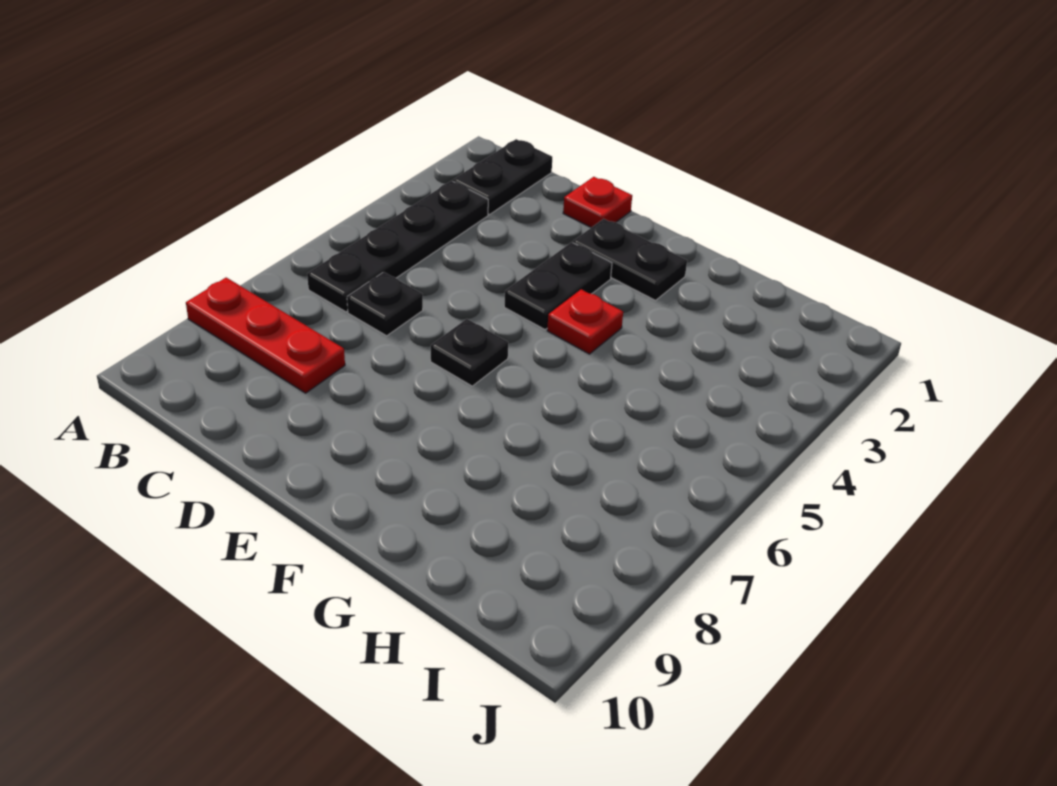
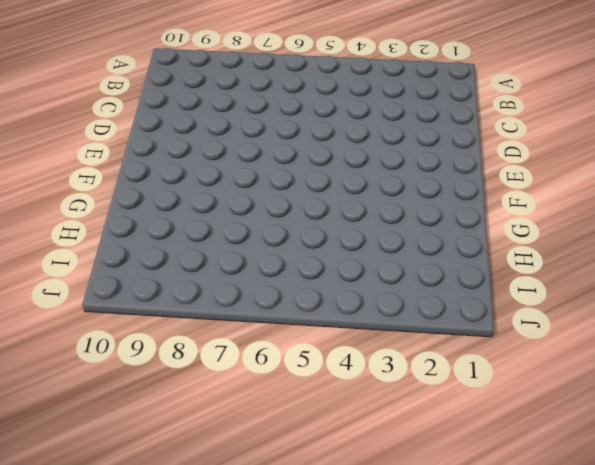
none -> red plate A8:C8 level 1
none -> black plate B1:B2 level 1

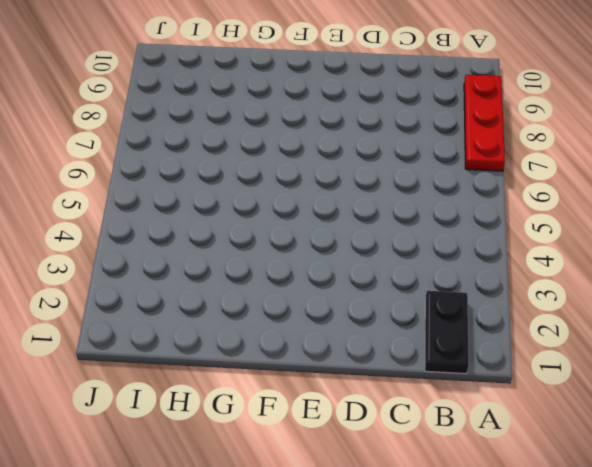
red plate A7:A9 level 1 -> red plate A8:C8 level 1
none -> black plate B3:B6 level 1
none -> black plate C6 level 1

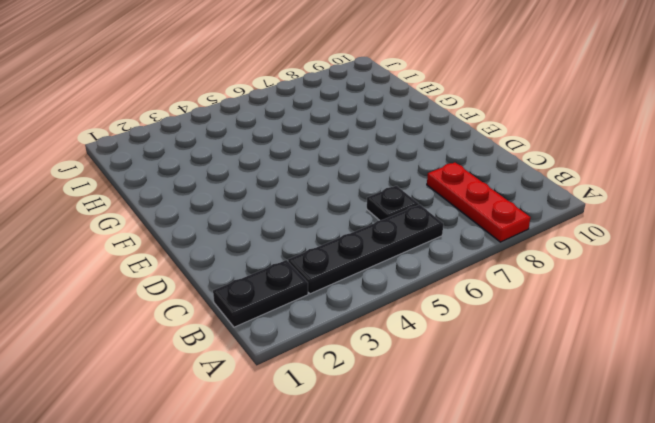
none -> red plate D1 level 1
none -> black plate E2:F2 level 1

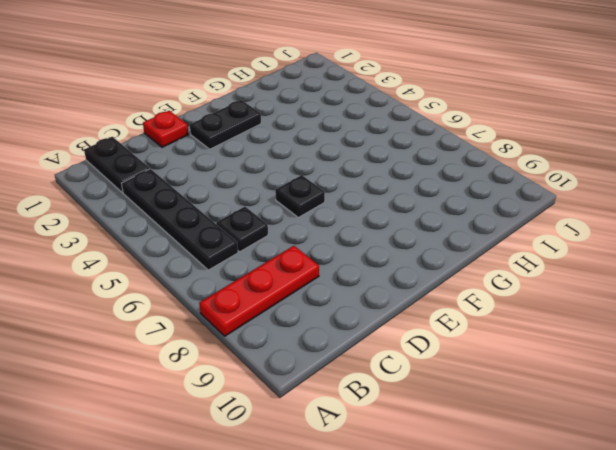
none -> black plate E3:E4 level 1
none -> red plate F4 level 1

